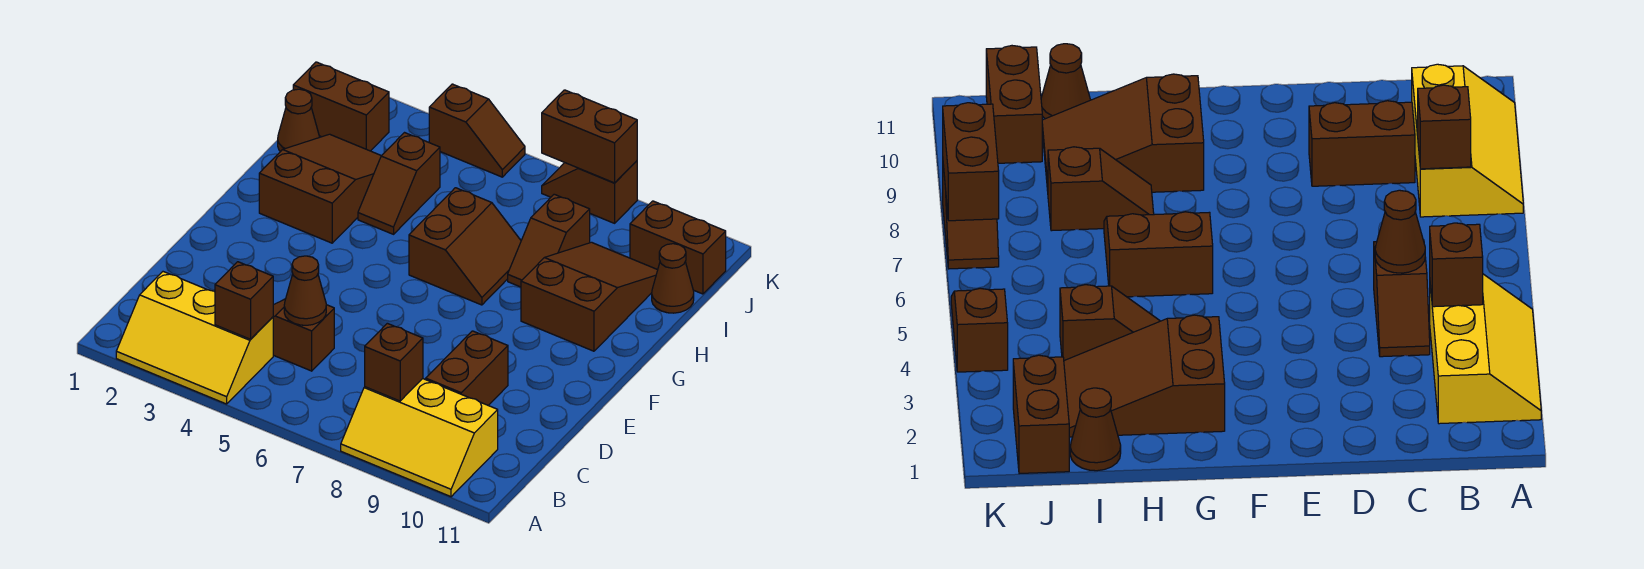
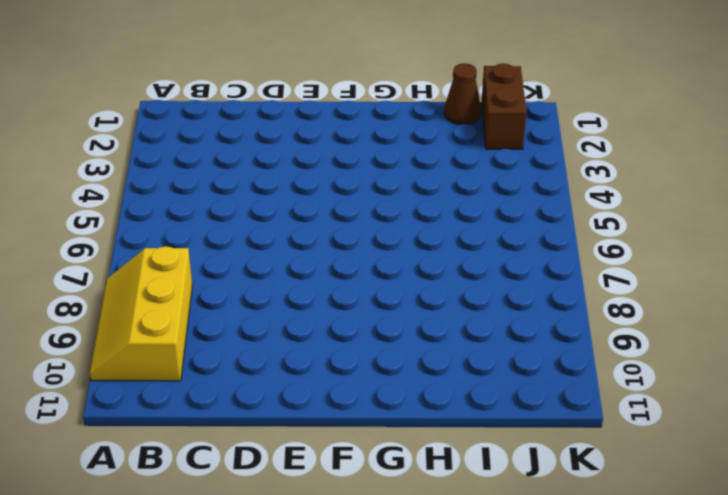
none -> yellow slope A2:B4 level 1 top B
none -> brown slope C4:C5 level 1 top 5
none -> brown brick C9:D9 level 1

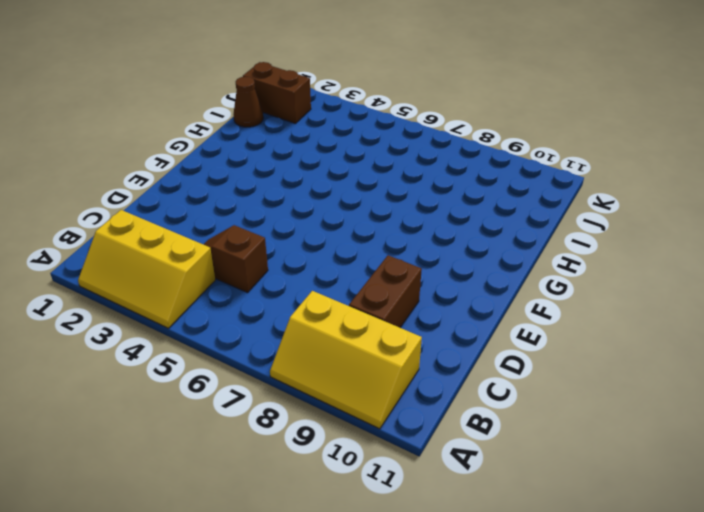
none -> brown slope G2:I3 level 1 top G
none -> brown slope G6:H7 level 1 top 6
none -> brown slope G9:I10 level 1 top G

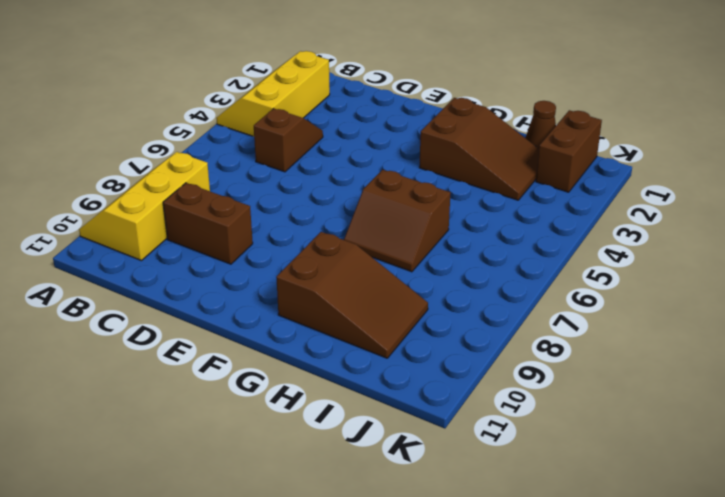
none -> brown slope H4:I4 level 1 top I
none -> brown slope H8:I8 level 1 top I
none -> brown cone I11 level 1

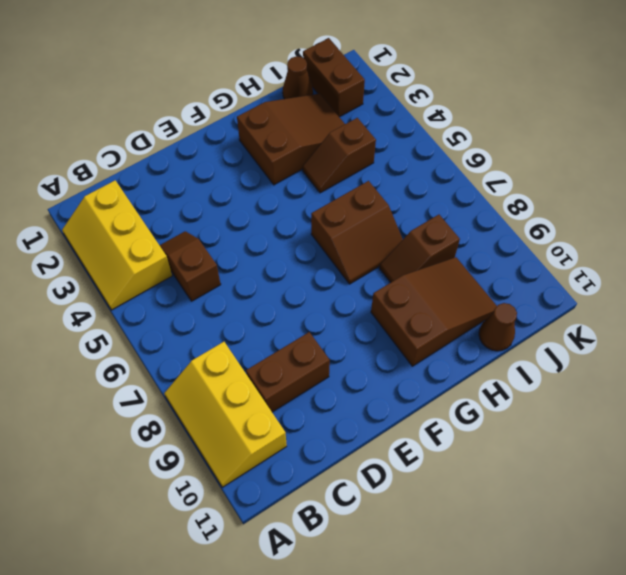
none -> brown brick J10:J11 level 1
none -> brown slope K4:K5 level 1 top 4
none -> brown slope K7:K8 level 1 top 8

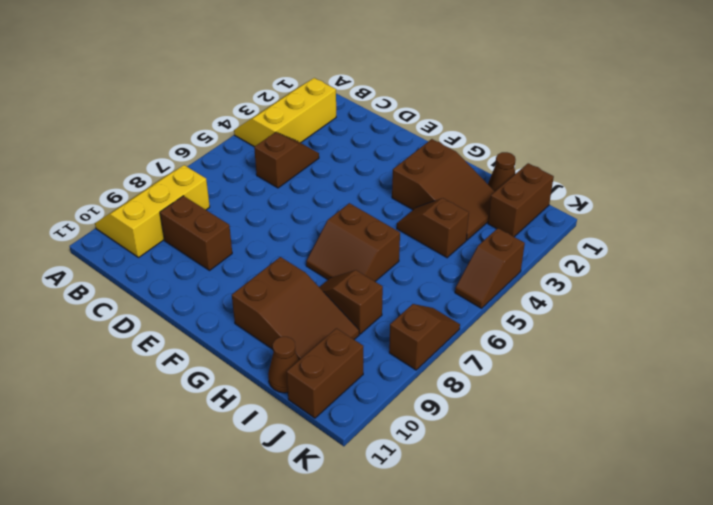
none -> brown brick B4 level 2
none -> brown brick B8 level 2
none -> brown cone C5 level 2

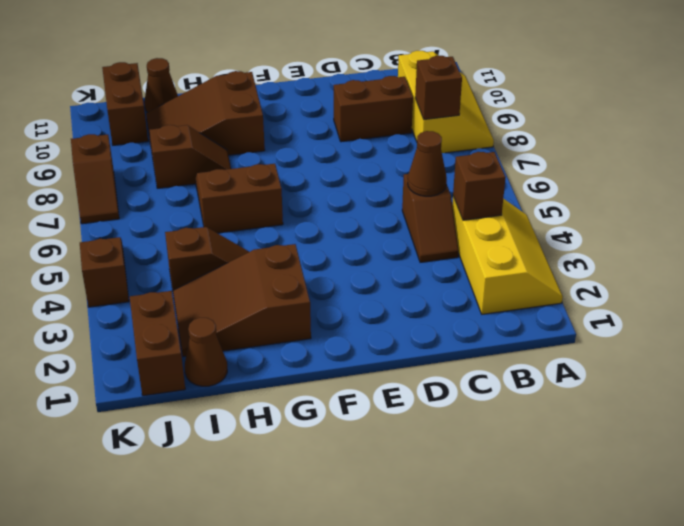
none -> brown brick K7:K8 level 2

